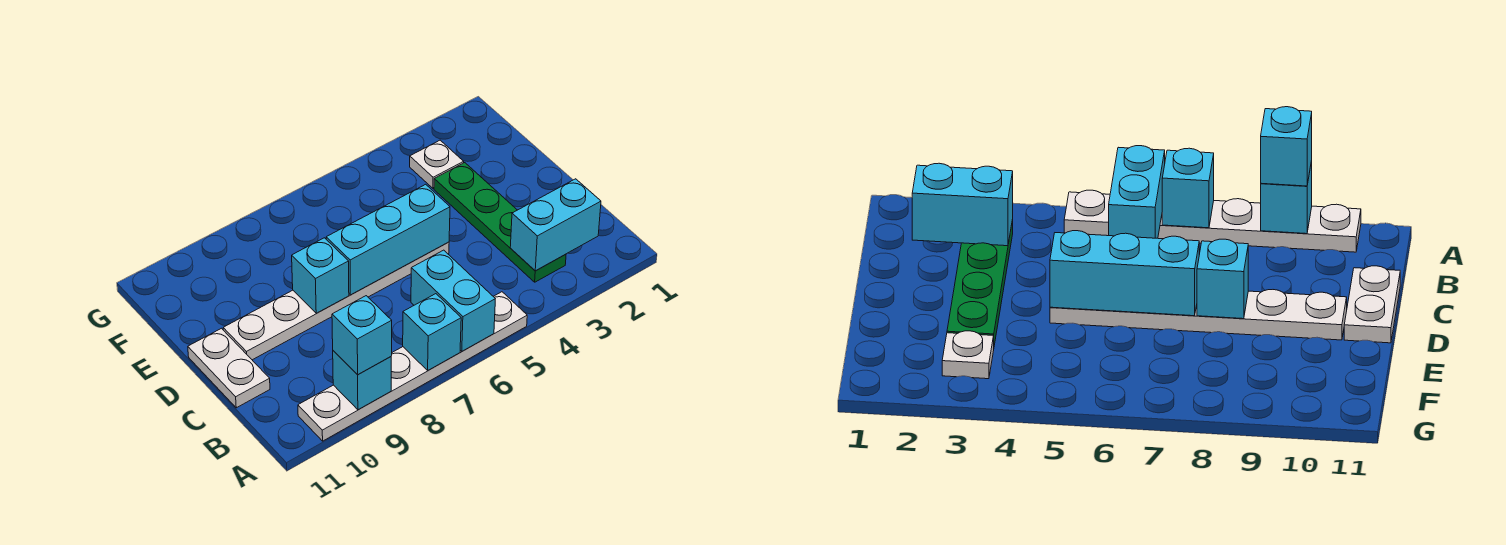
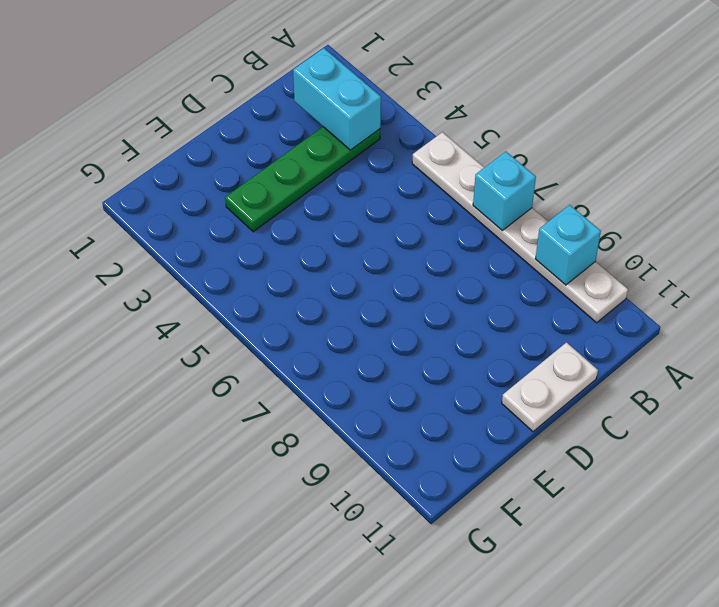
none -> white plate D5:D10 level 1
none -> white plate F3 level 1
none -> cyan brick A6:B6 level 2

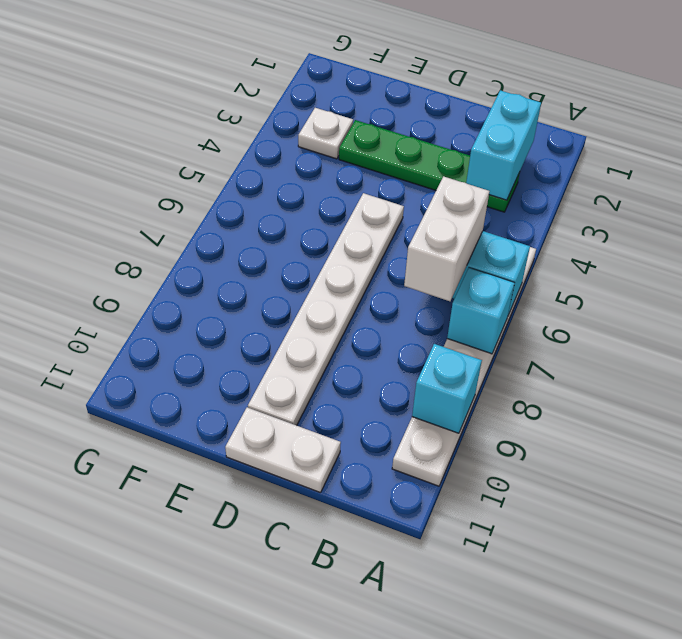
white brick B6:B7 level 3 -> none
none -> cyan brick D5:D7 level 2
none -> cyan brick D8 level 2
none -> cyan brick A9 level 3

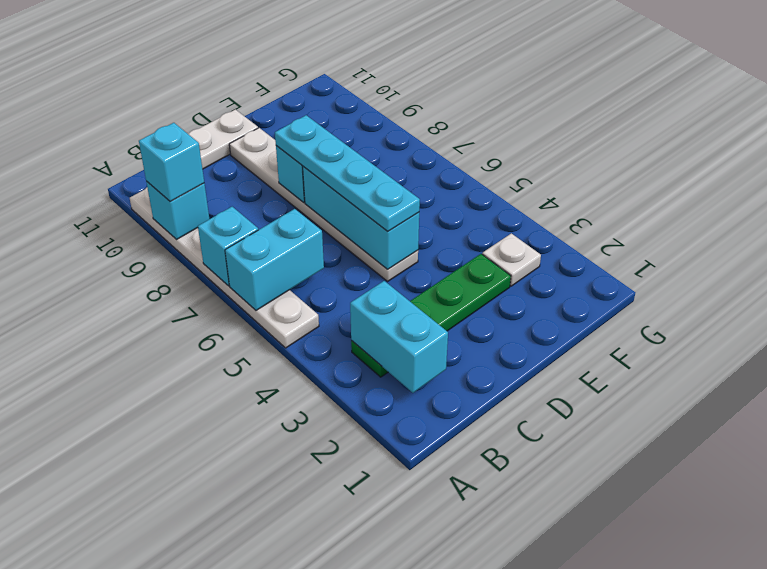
cyan plate D5:D8 level 3 -> none

